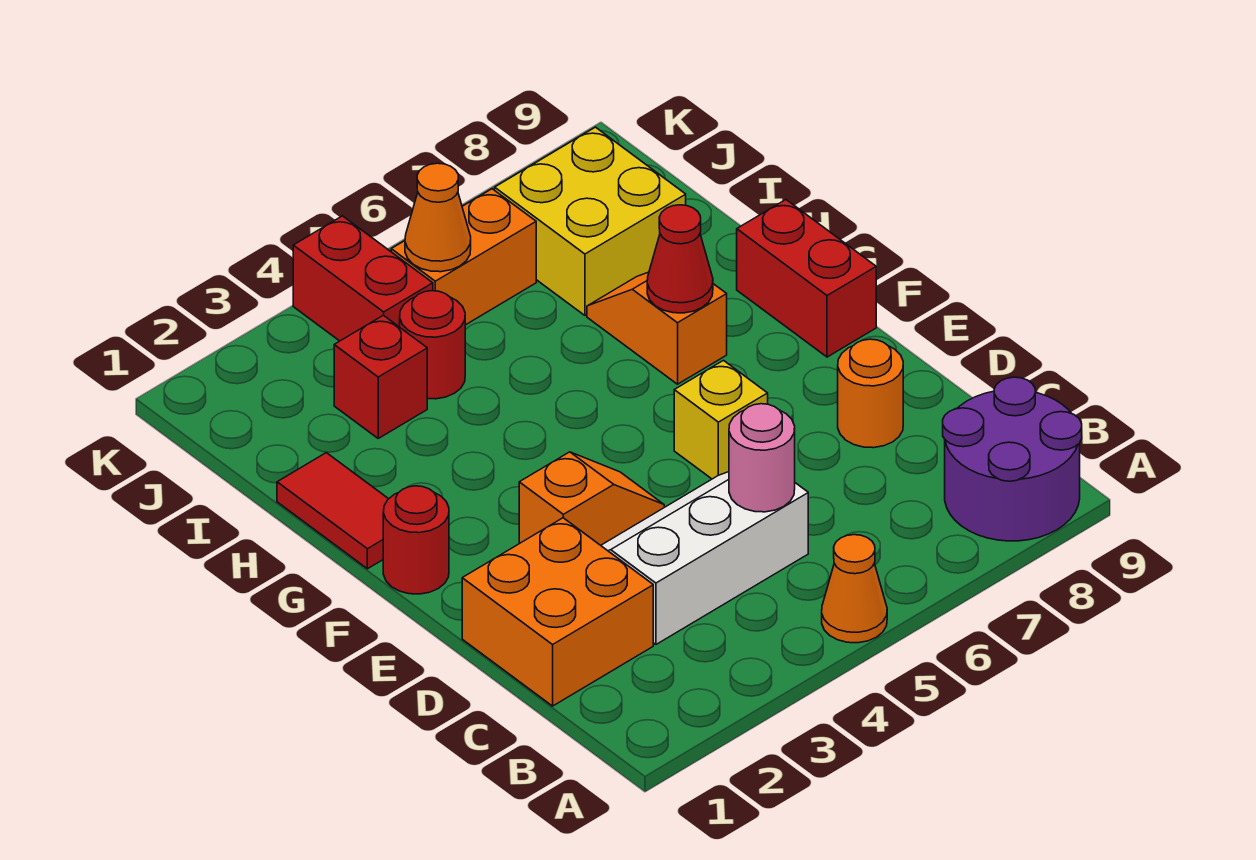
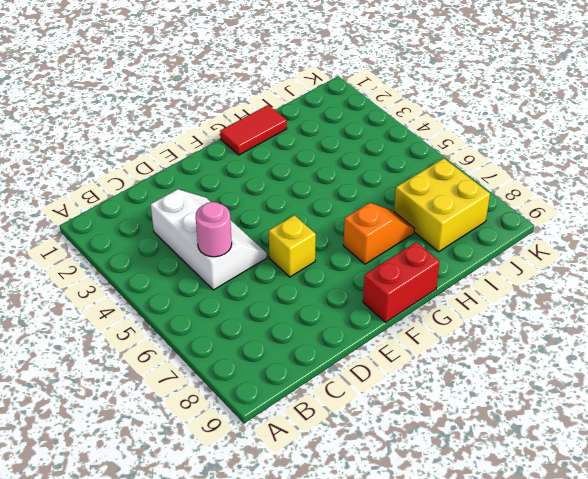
none -> orange cone A5 level 1
none -> purple round brick A8:B9 level 1
none -> orange brick C1:D2 level 1

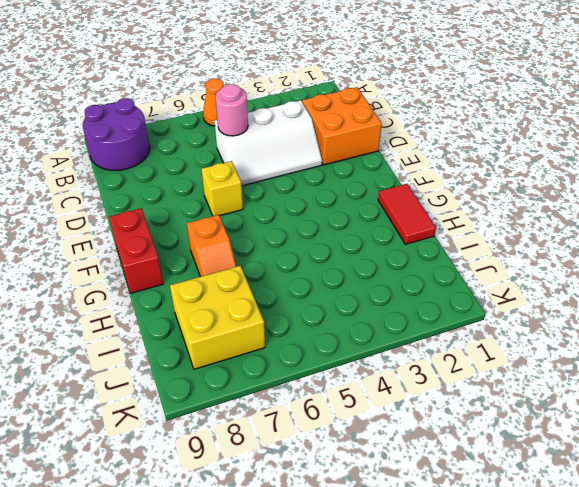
none -> orange round brick D8 level 1
none -> orange slope E3:E4 level 1 top 3
none -> red round brick F1 level 1

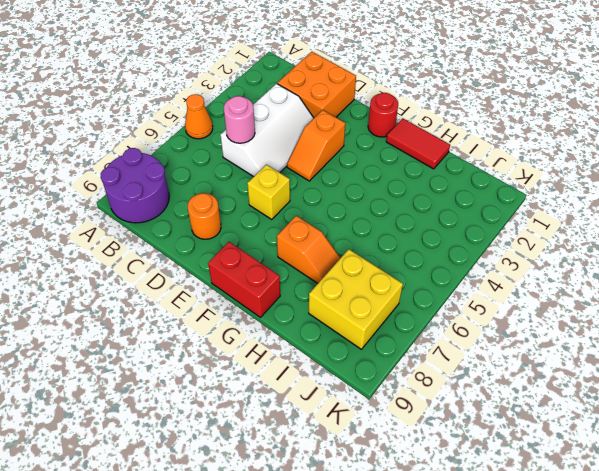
none -> red brick I3 level 1
none -> red round brick I4 level 1
none -> red brick J4:K4 level 1

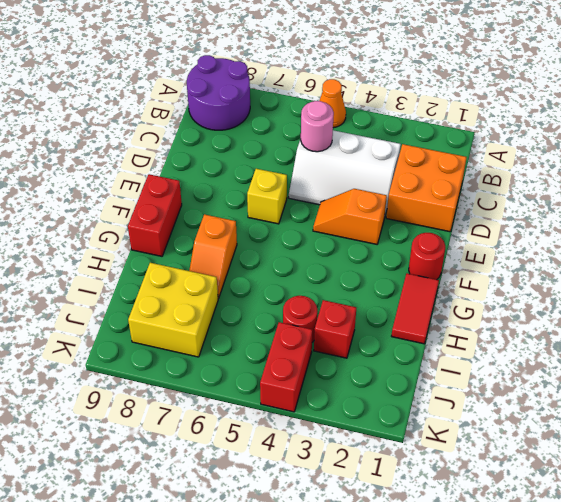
none -> orange round brick D8 level 1
none -> orange brick J5:J6 level 1
none -> red cone G7 level 2

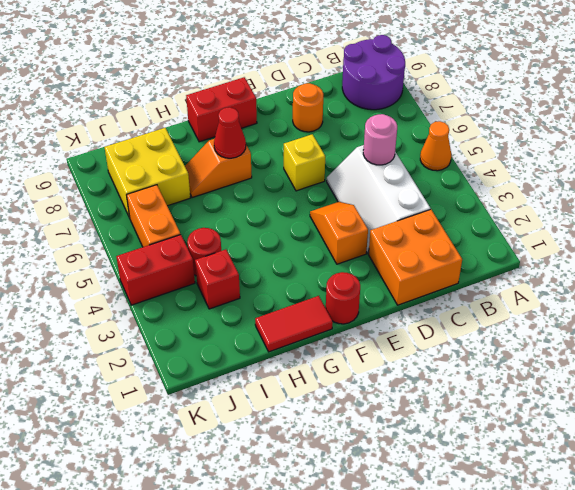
none -> orange cone J5 level 2

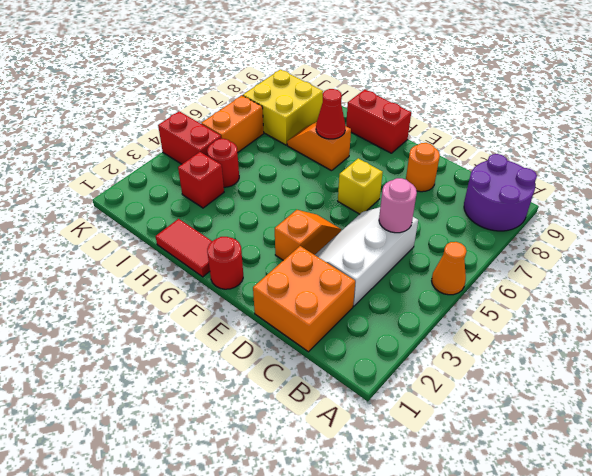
none -> orange cone J5 level 2

